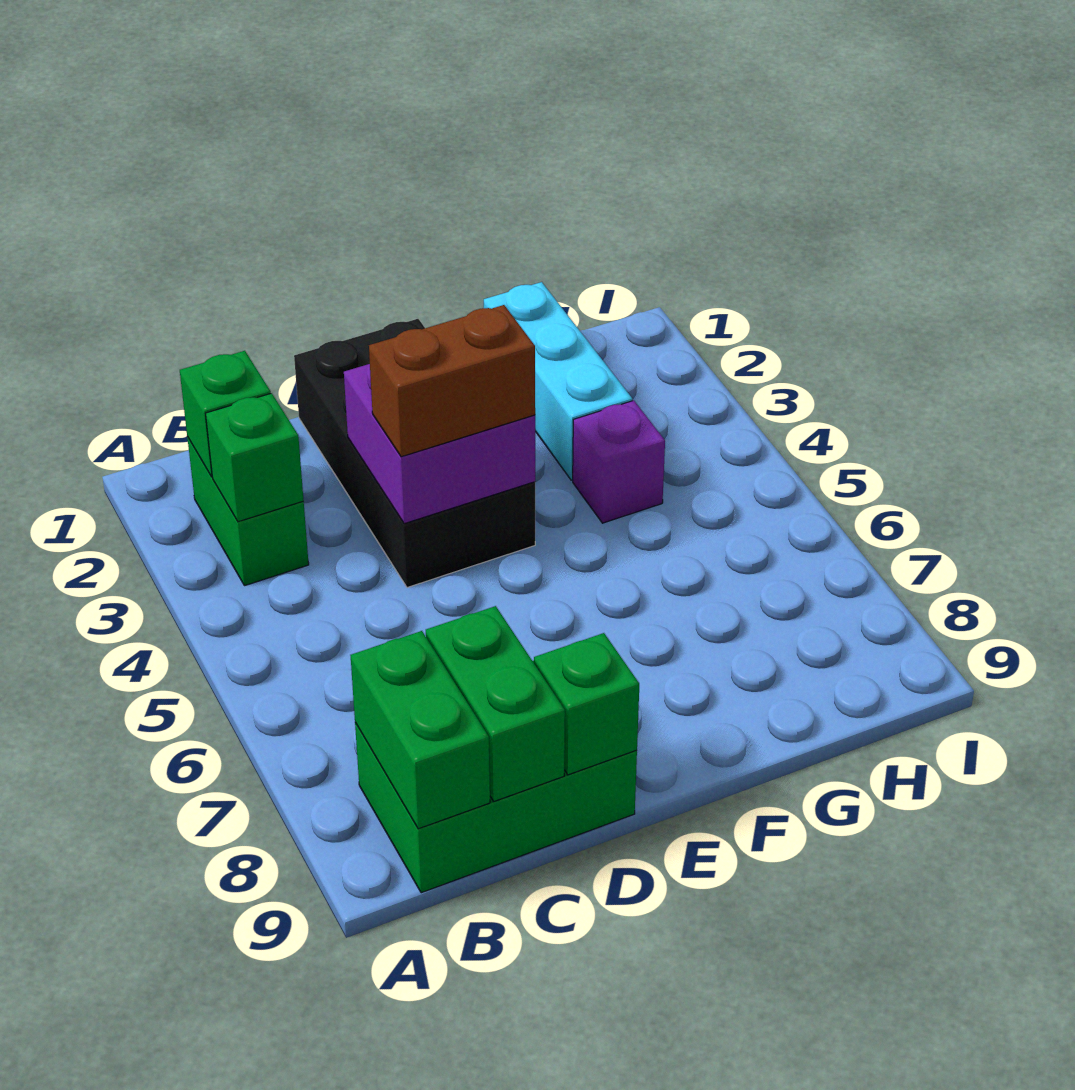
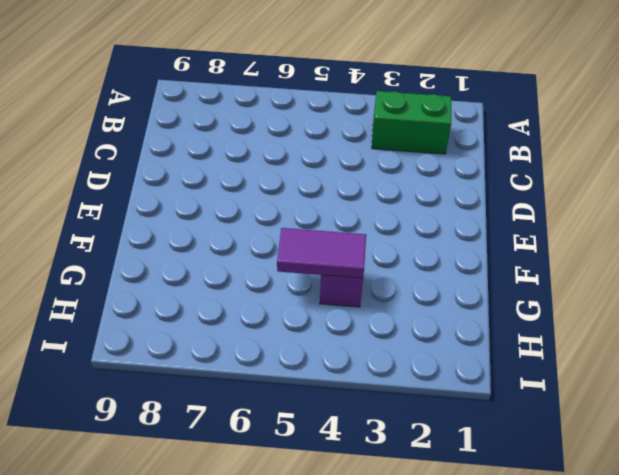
purple tile G4:G5 level 2 -> none
none -> green brick B8:D9 level 1
none -> black brick D1:E4 level 1
none -> cyan brick G1:G3 level 1

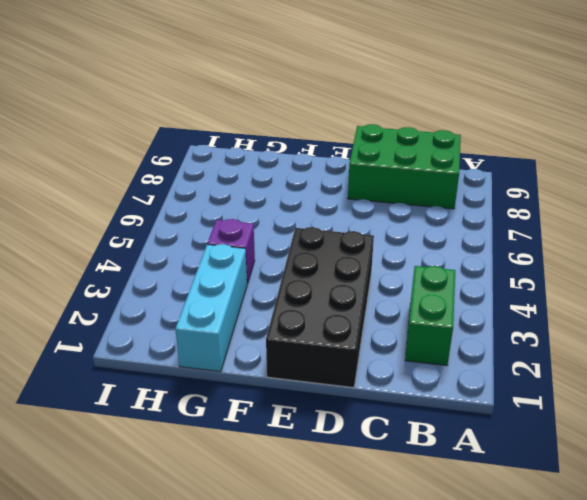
none -> green brick B2 level 2
none -> green brick B3 level 2
none -> green brick B8:B9 level 2

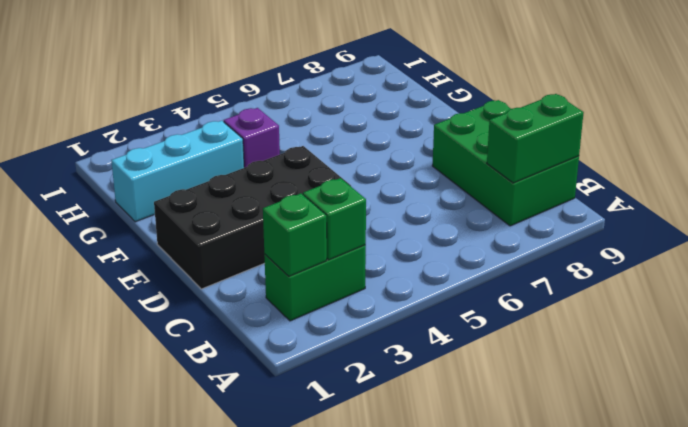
none -> green brick C8:C9 level 2
none -> purple brick D3:E4 level 2
none -> green brick D9 level 2

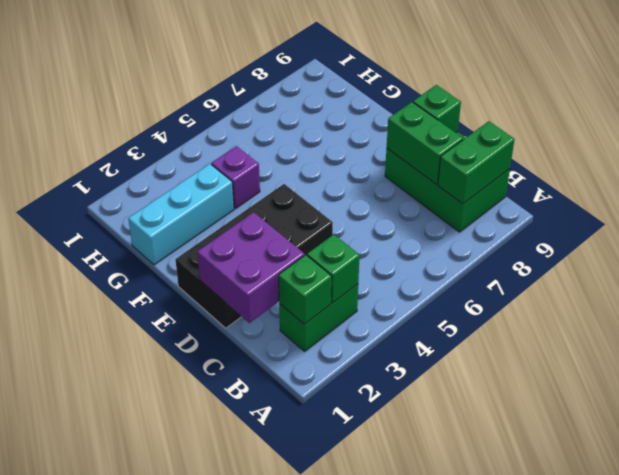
purple brick C1:D2 level 2 -> purple brick D3:E4 level 2
green brick C8:D8 level 2 -> green brick C8:C9 level 2
none -> brown brick D4:E4 level 3

